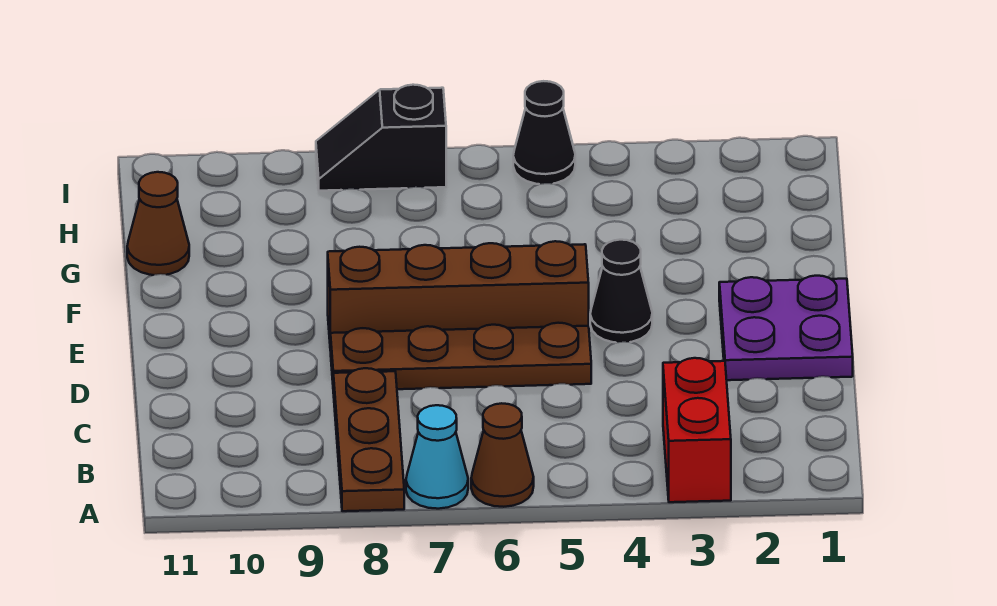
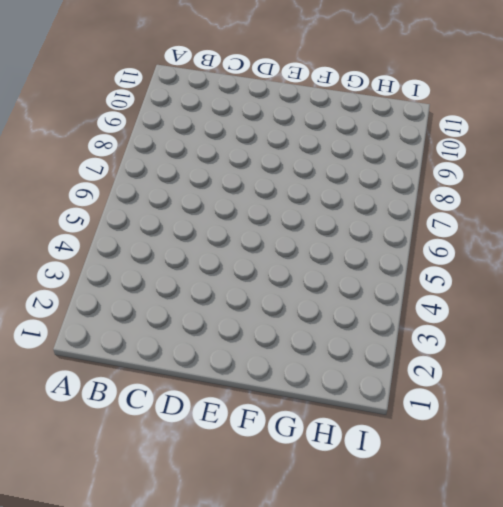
none -> red brick A3:B3 level 1
none -> brown cone A6 level 1

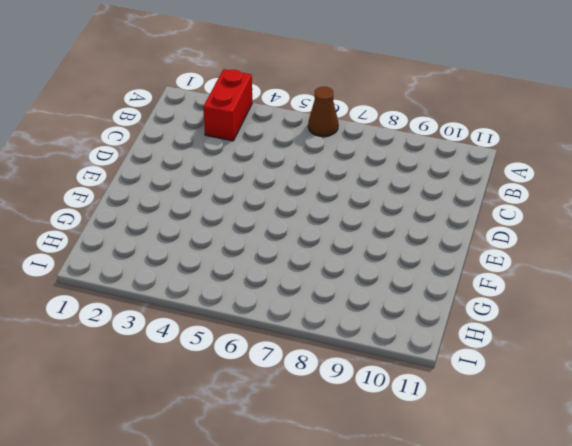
none -> cyan cone A7 level 1
none -> brown plate A8:C8 level 1

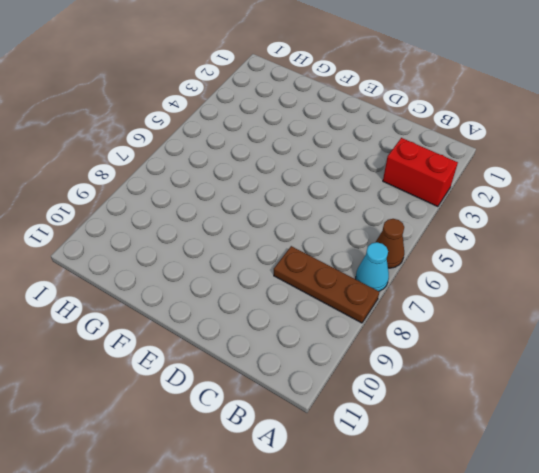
none -> purple plate D1:E2 level 1
none -> brown plate D5:D8 level 1

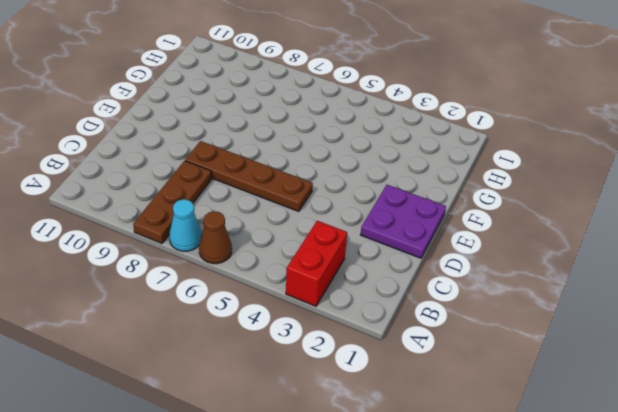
none -> black cone E4 level 1
none -> brown brick E5:E8 level 1

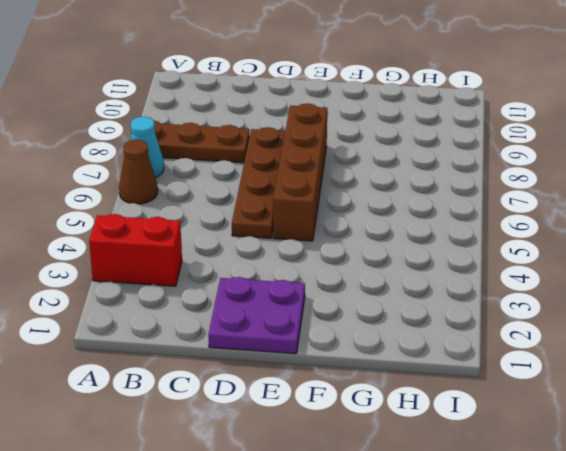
none -> black cone E4 level 1
none -> brown cone G11 level 1

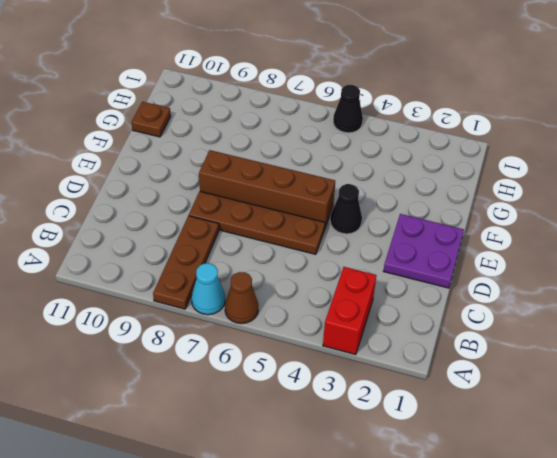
brown plate G11 level 1 -> brown cone G11 level 1
none -> black slope I7:I8 level 1 top 7

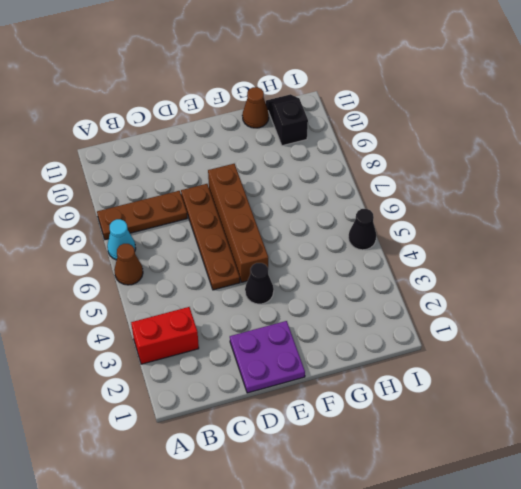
black slope H10:H11 level 1 top 10 -> black slope I7:I8 level 1 top 7

